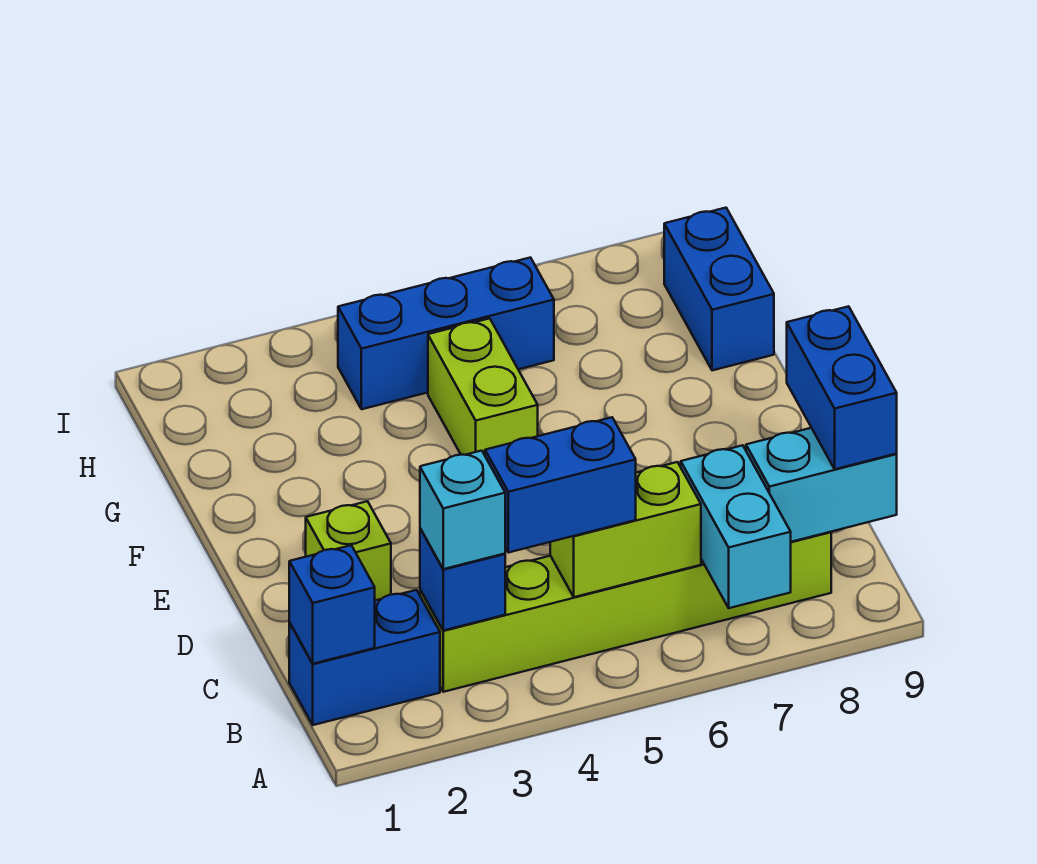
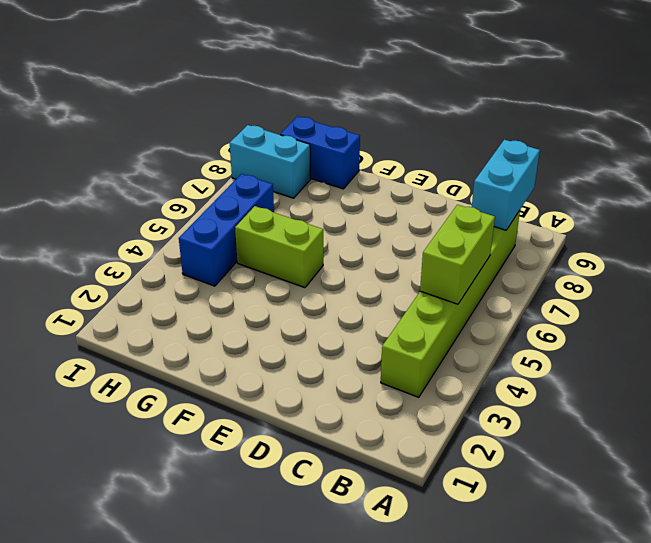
cyan brick H8:I8 level 1 -> cyan brick A7:B7 level 2
none -> blue brick B1:B2 level 1
none -> lime brick D2 level 1
none -> blue brick B1 level 2

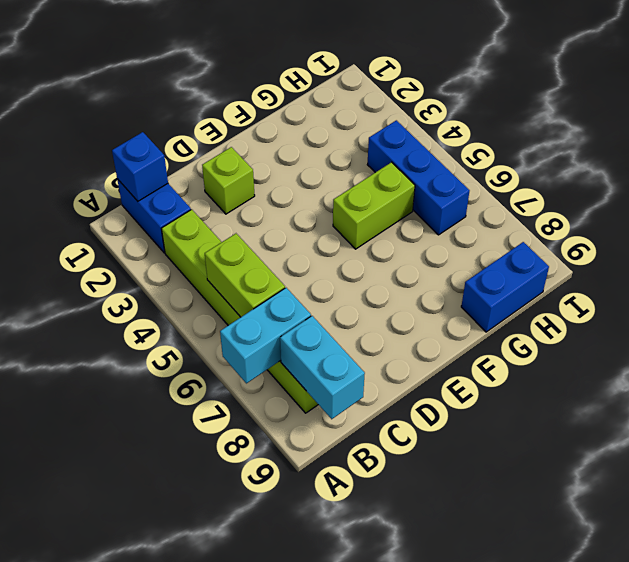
none -> blue brick B3 level 2
none -> cyan brick B3 level 3
none -> blue brick B4:B5 level 3

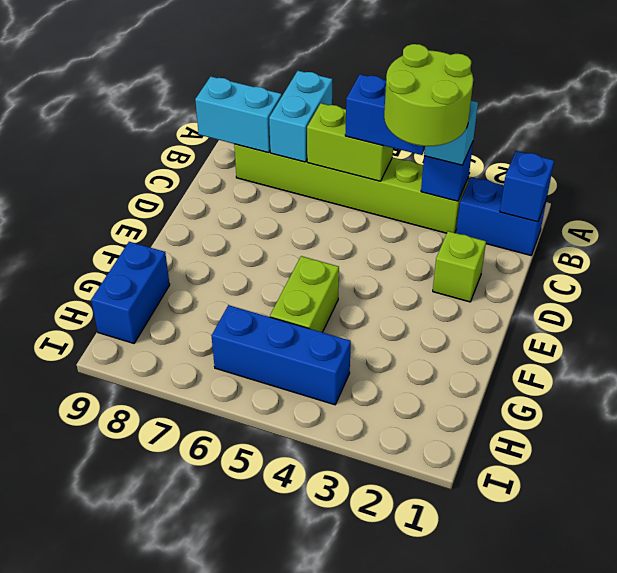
lime round brick B3:C4 level 4 -> none
none -> blue brick B9:C9 level 3

